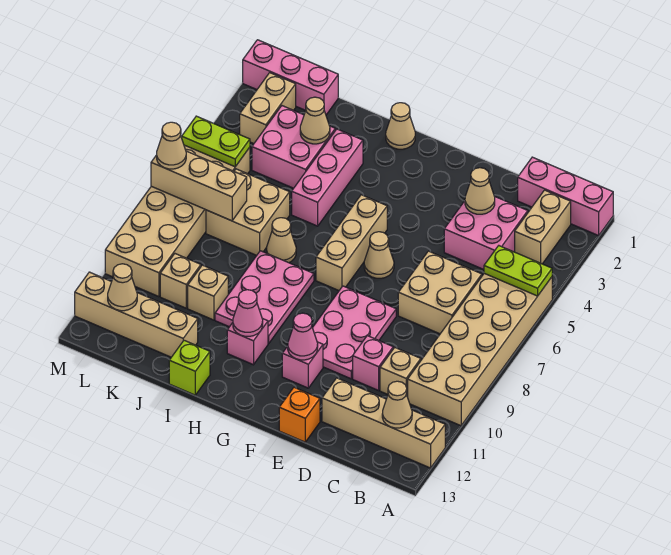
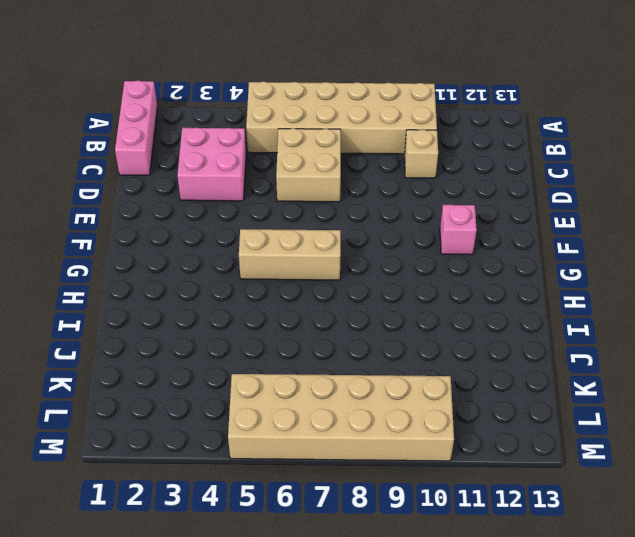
none -> tan brick A12:D12 level 1
none -> tan brick B2:B3 level 1
none -> pink brick D10 level 1
none -> pink plate E8:F10 level 1

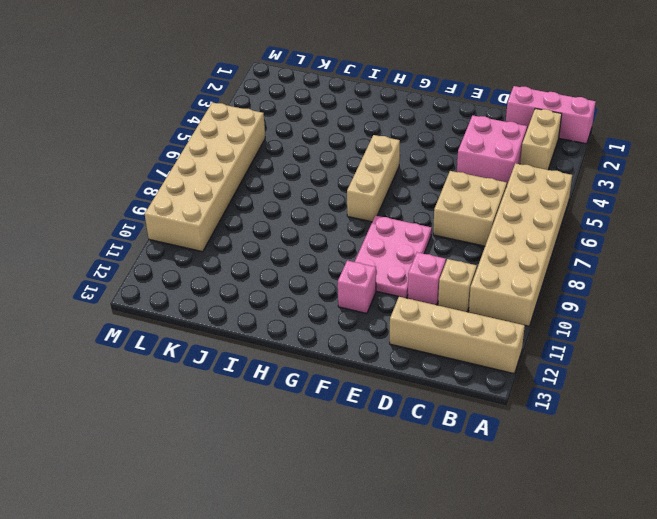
none -> orange brick E13 level 1
none -> tan cone F6 level 1
none -> tan cone H1 level 1
none -> pink plate H8:I10 level 1

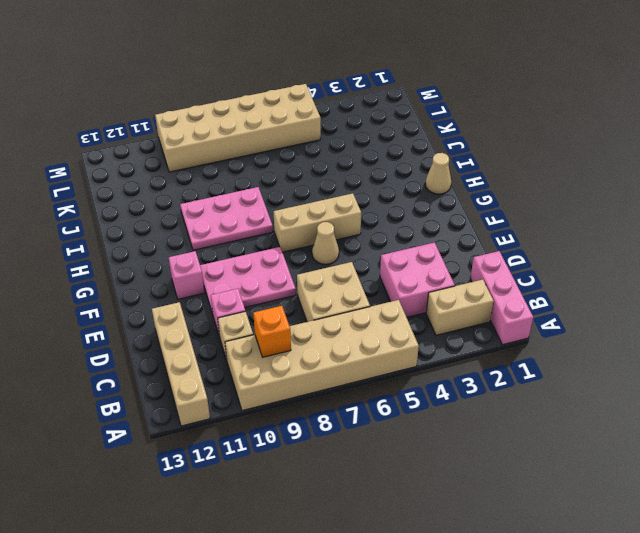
orange brick B9 level 2 -> orange brick E13 level 1
none -> pink brick H11 level 1
none -> pink brick I3:I5 level 1
none -> tan cone I7 level 1
none -> lime brick I13 level 1

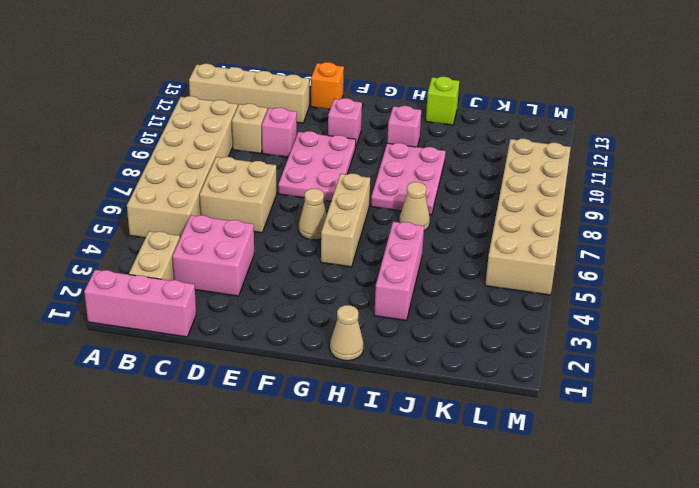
none -> pink brick J3:K4 level 1
none -> tan brick J6:K7 level 1
none -> tan brick J10 level 1
none -> tan brick J12:M12 level 1

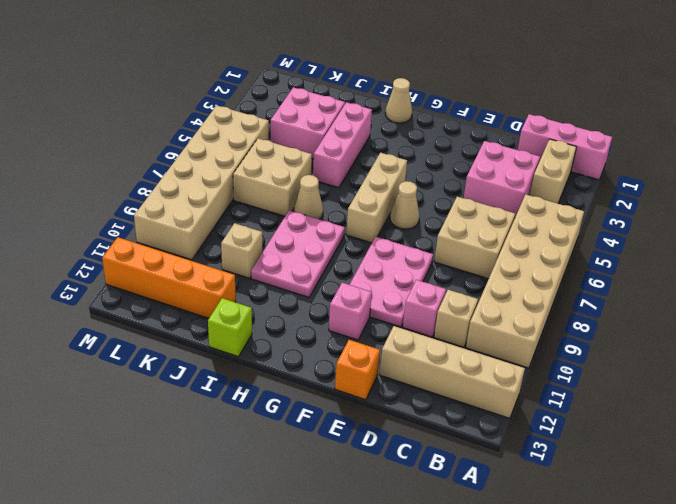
orange brick J12:M12 level 1 -> tan brick J12:M12 level 1
none -> pink brick H11 level 1
none -> pink brick K1:M1 level 1
none -> tan brick K10 level 1
none -> tan brick L2:L3 level 1

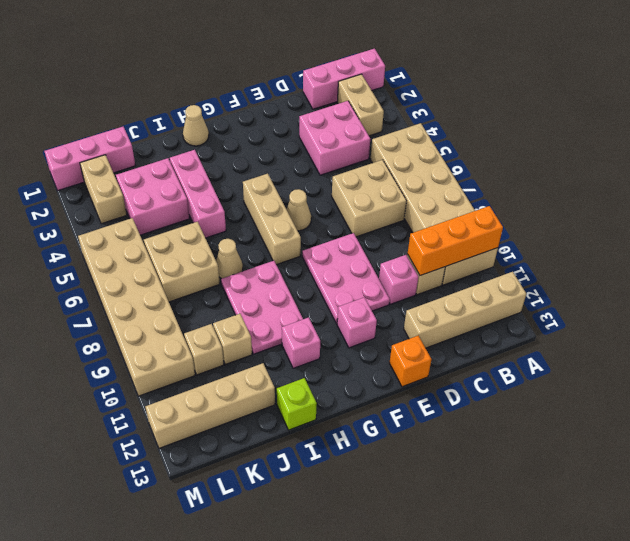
orange brick A10:C10 level 2 -> none
none -> lime plate A5:B5 level 2
none -> tan cone B12 level 2
none -> tan cone D3 level 2
none -> pink cone F11 level 2

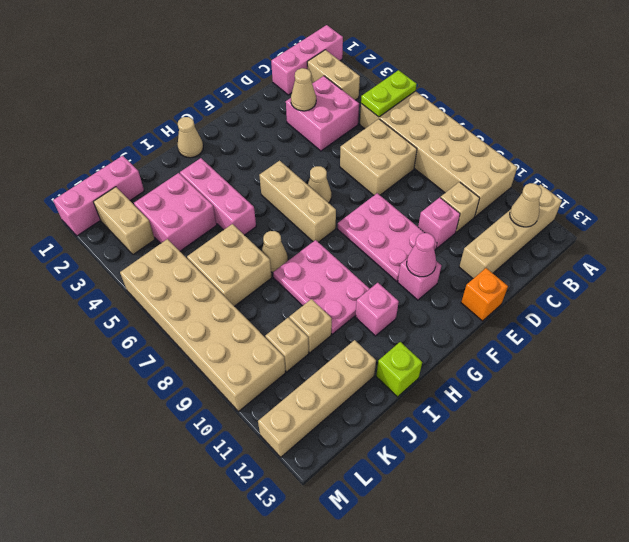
none -> pink cone H11 level 2
none -> tan cone J3 level 2
none -> tan brick K7:M7 level 2
none -> lime plate L5:M5 level 2

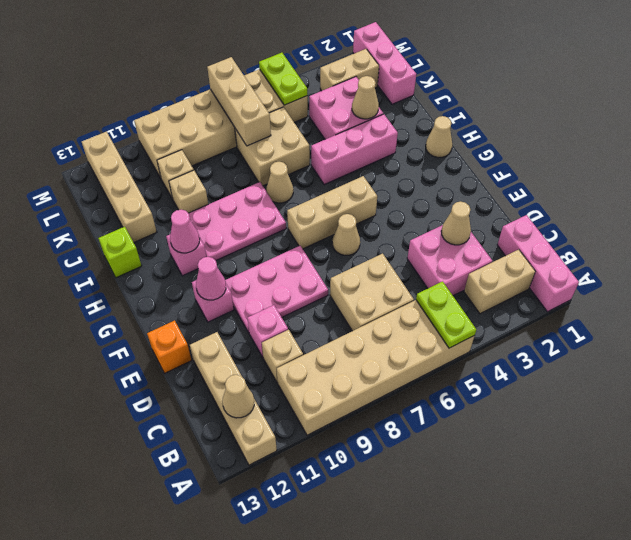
none -> tan cone L12 level 2
none -> tan cone M7 level 3

